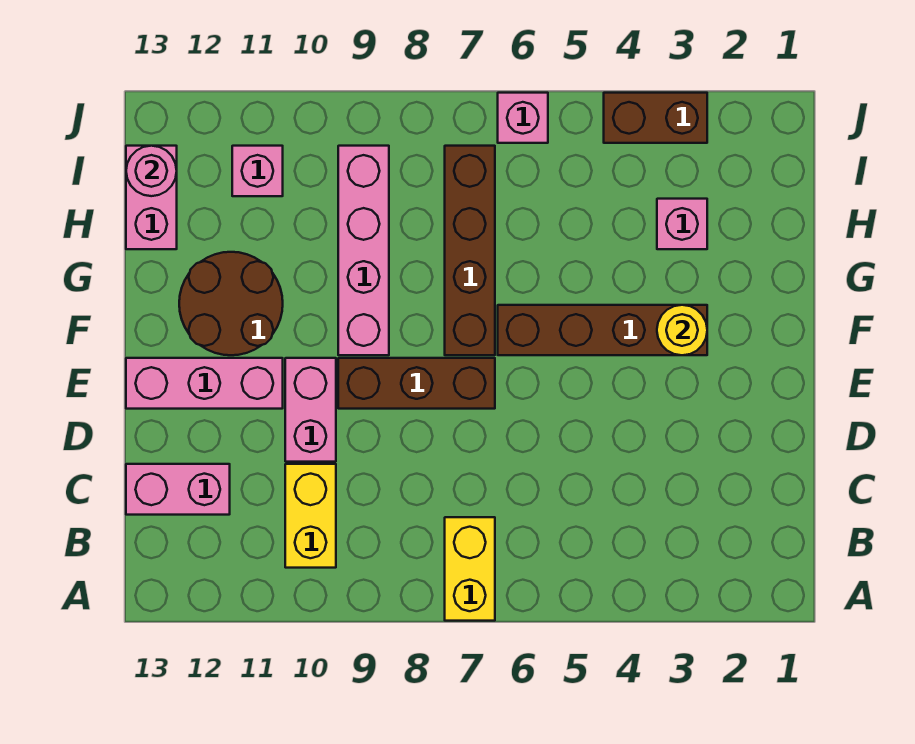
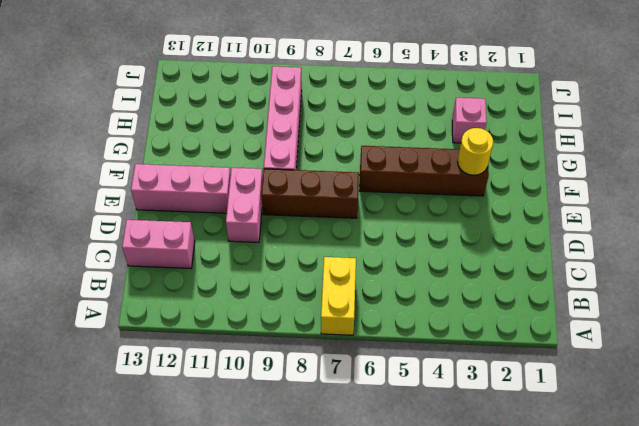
none -> yellow brick B10:C10 level 1
none -> brown brick F7:I7 level 1
none -> brown round brick F11:G12 level 1

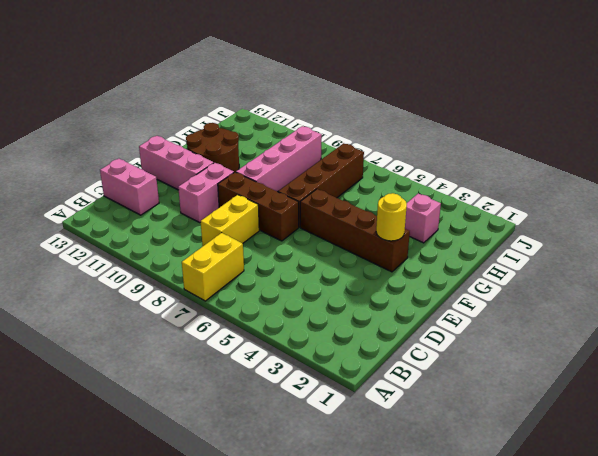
yellow brick C8:D8 level 1 -> yellow brick B10:C10 level 1
none -> pink brick H13:I13 level 1
none -> pink brick I11 level 1
none -> brown brick J3:J4 level 1

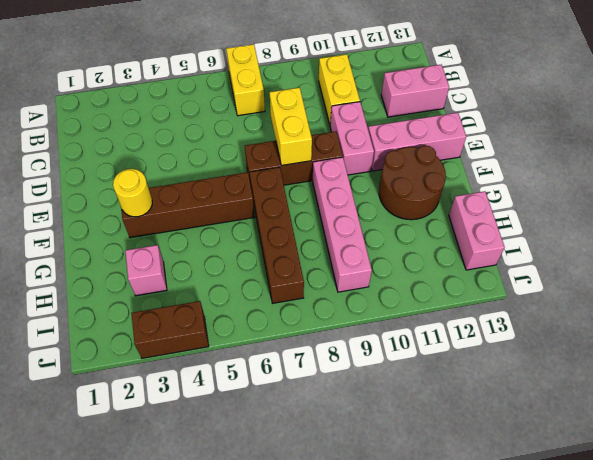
yellow brick D8:E8 level 2 -> none
none -> pink brick I11 level 1
none -> pink brick J6 level 1
none -> pink round brick I13 level 2

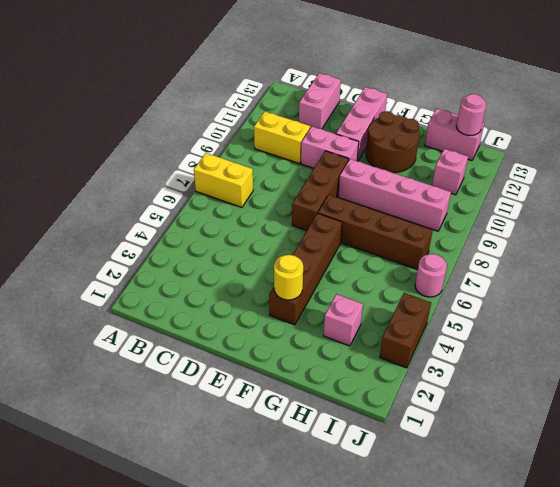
pink round brick J6 level 1 -> pink brick J6 level 1

